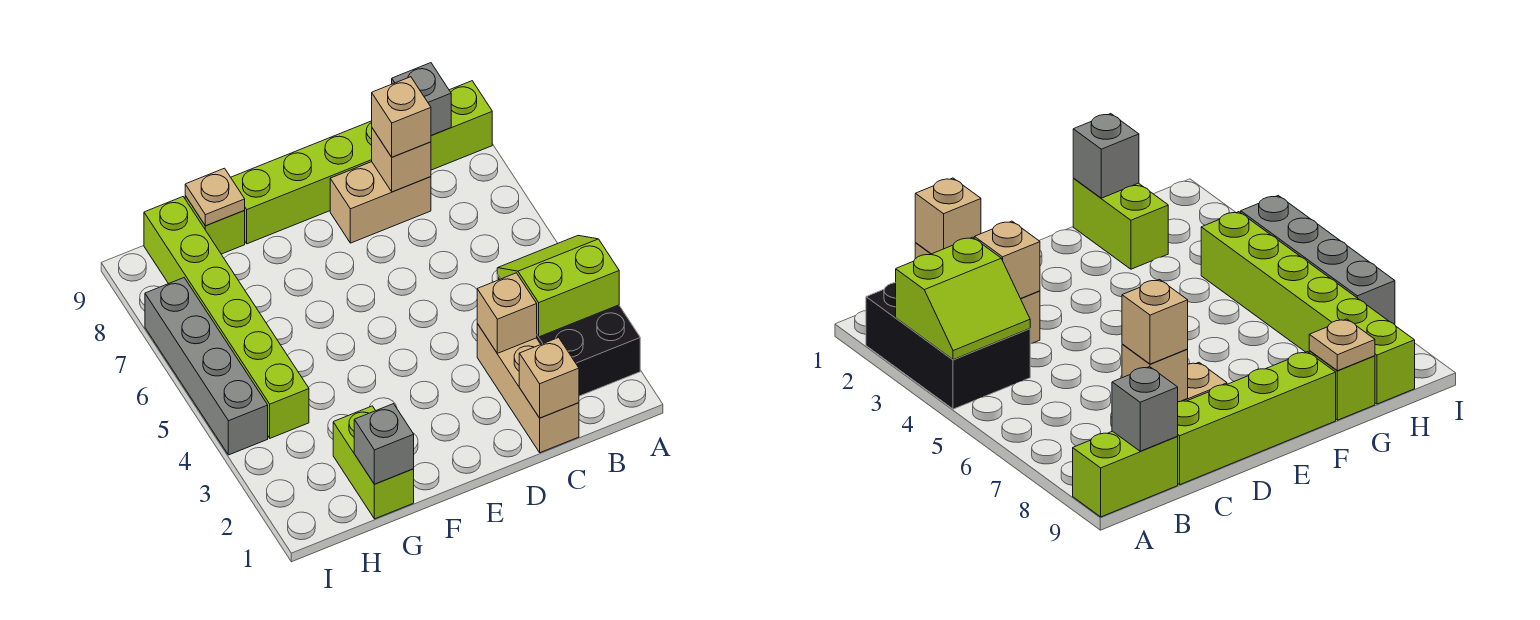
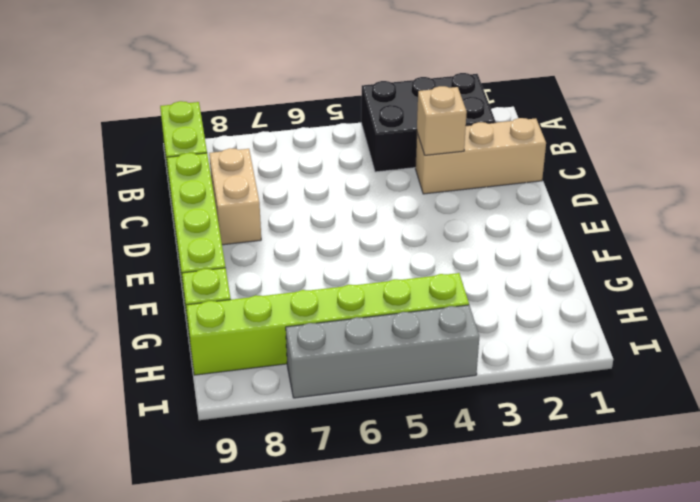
none -> lime brick G1:G2 level 1
none -> lime slope A3:B4 level 2 top 3
none -> grey brick B9 level 2

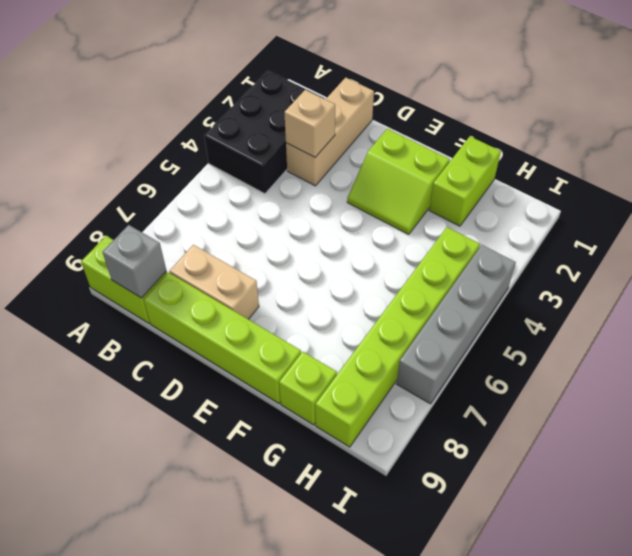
lime slope E2:F3 level 1 top 2 -> lime slope A3:B4 level 2 top 3
none -> tan brick C1 level 2
none -> tan brick C8 level 2
none -> grey brick G1 level 2

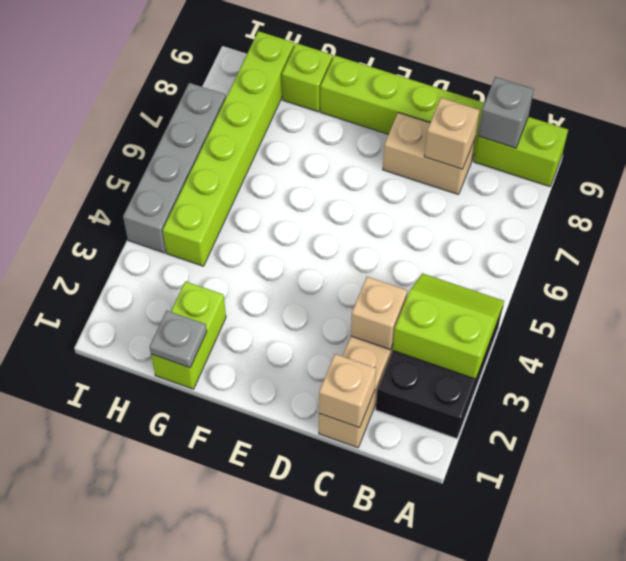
grey plate G1 level 2 -> grey brick G1 level 2
none -> tan plate G9 level 2
none -> tan brick C8 level 3

